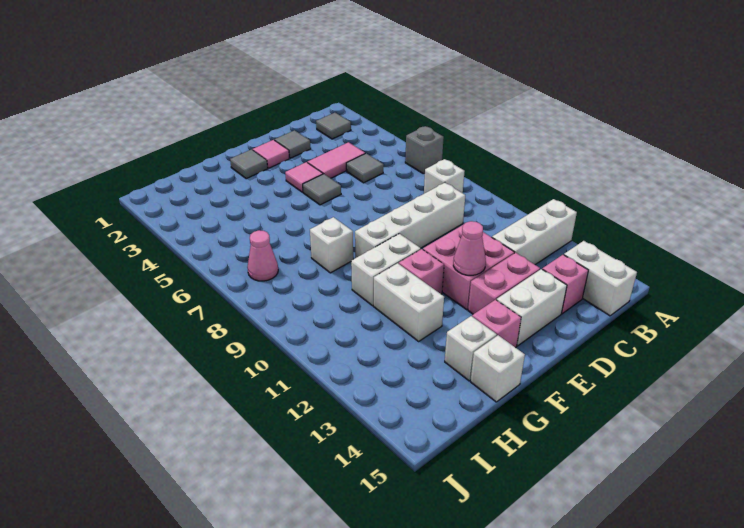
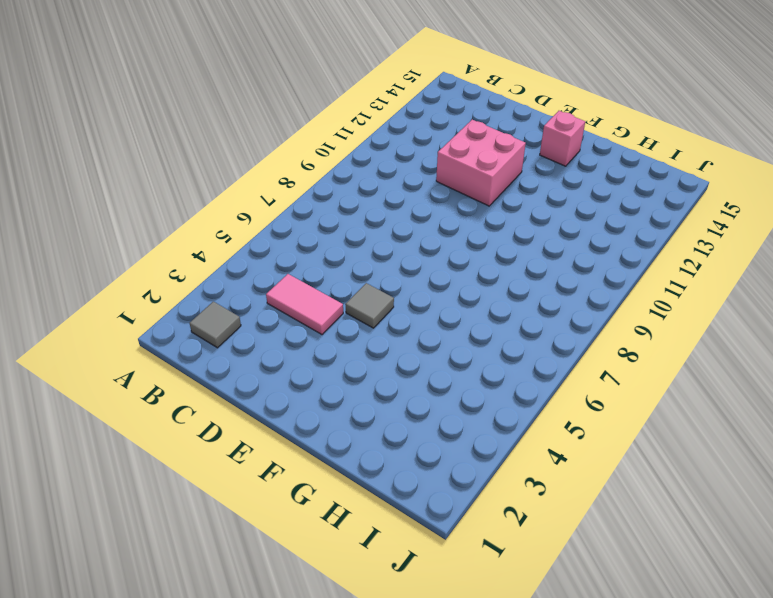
none -> grey brick A6 level 1
none -> white brick A12:C12 level 1
none -> white brick B8 level 1

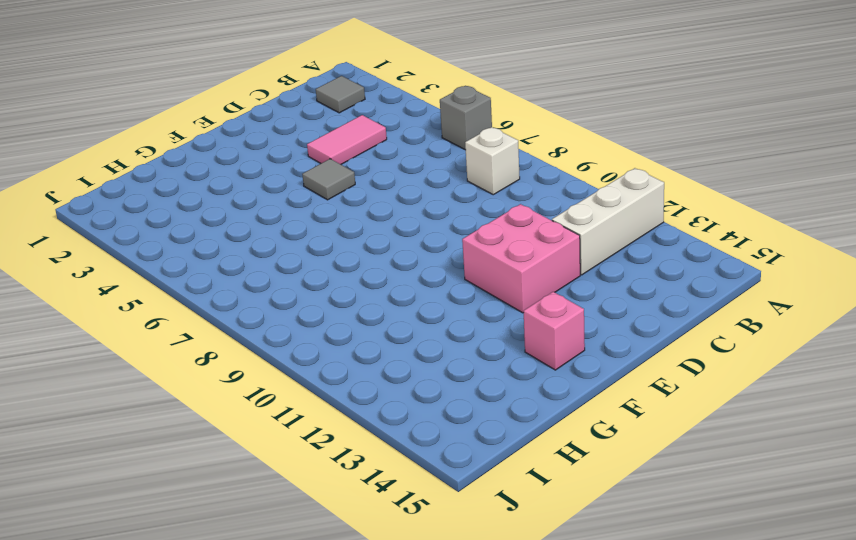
none -> white brick B14:B15 level 1
none -> grey tile C5 level 1
none -> white brick C9:F9 level 1

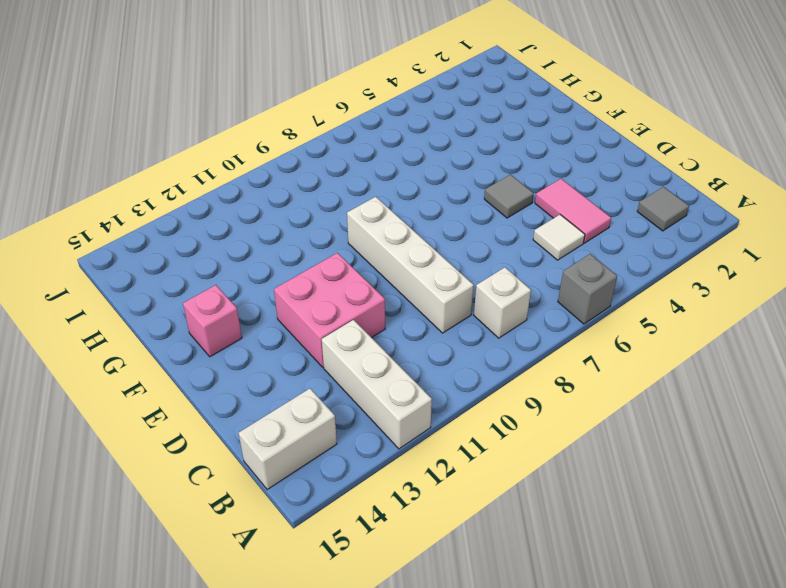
white tile C5 level 1 -> grey tile C5 level 1
none -> pink brick C14 level 1
none -> grey tile D2 level 1
none -> pink brick D13:E13 level 1

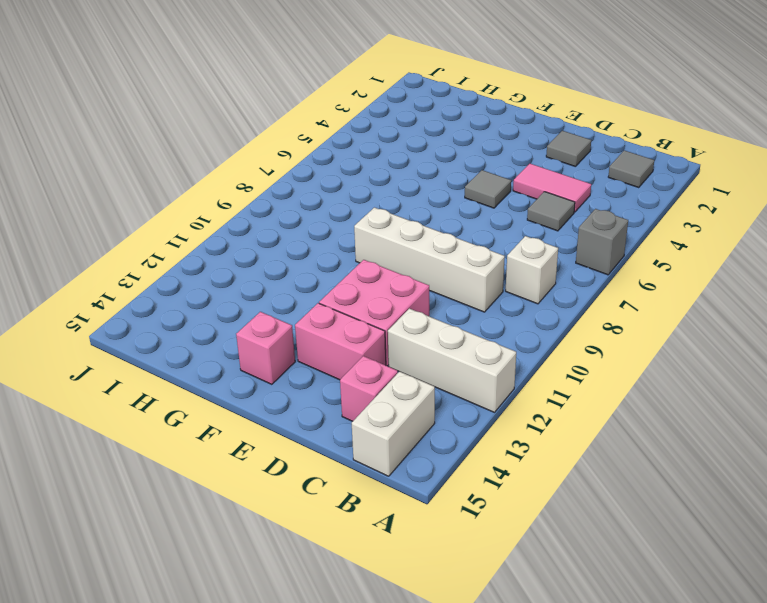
none -> white brick D14:E14 level 1
none -> pink tile E2 level 1
none -> pink tile E4 level 1

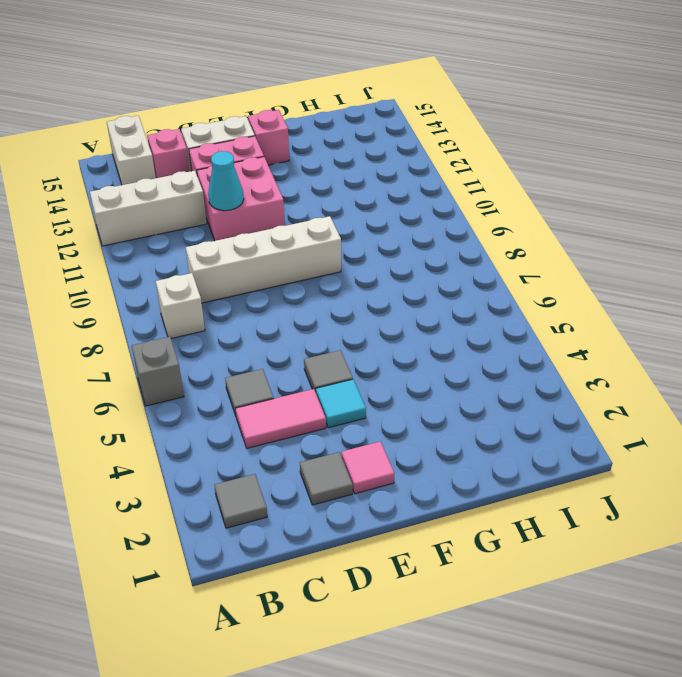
cyan cone D11 level 2 -> none
cyan tile E4 level 1 -> pink tile E4 level 1
none -> grey tile F2 level 1
none -> white brick F10:G10 level 1
none -> pink brick F11 level 1

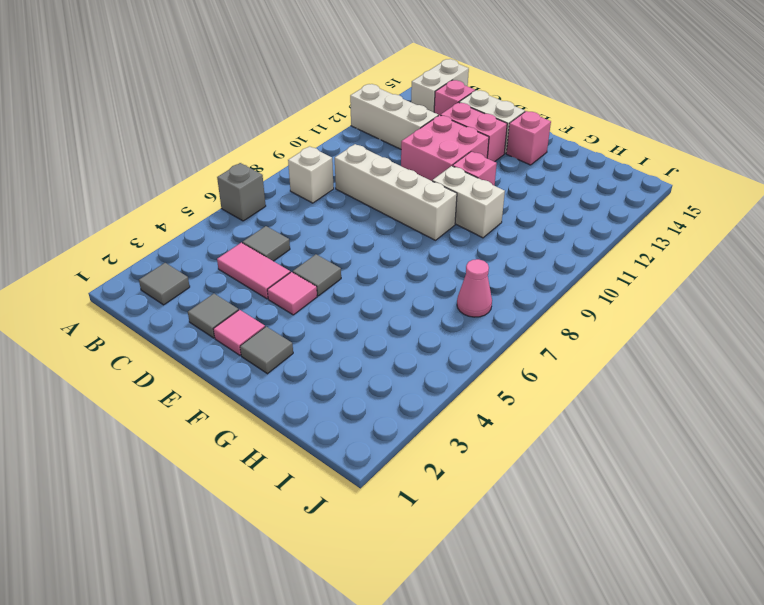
none -> white brick G8 level 1
none -> white brick G11:G12 level 1
none -> white brick G14 level 1

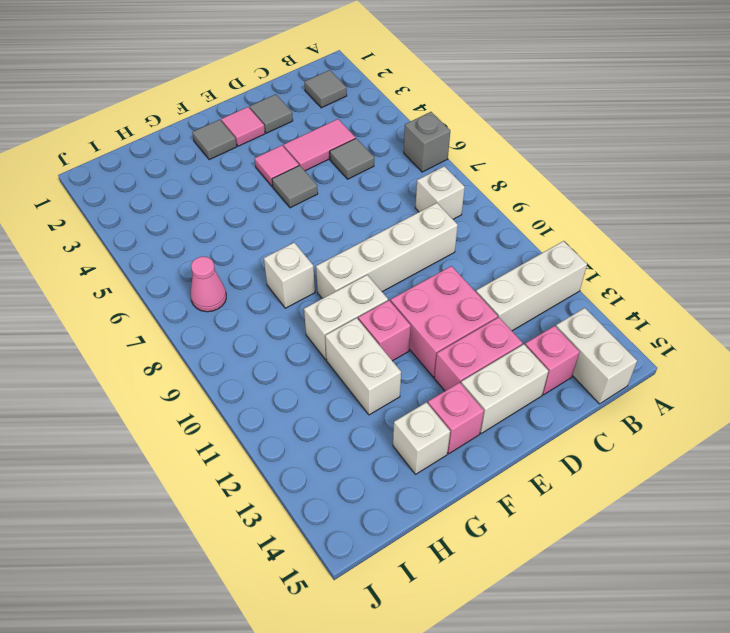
none -> white brick G15 level 1
none -> pink cone E12 level 2

